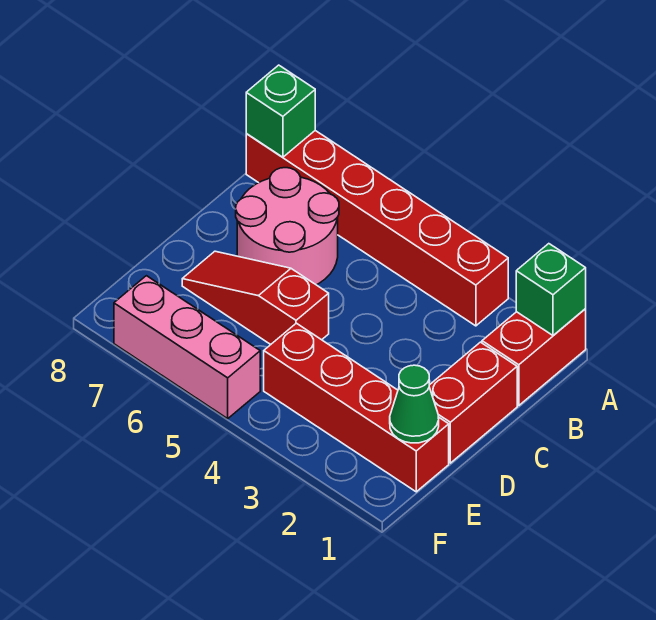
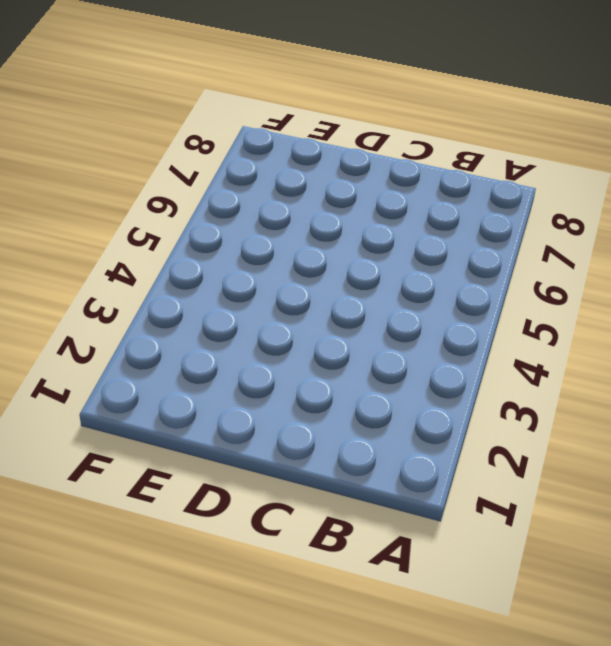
none -> red brick A1:B1 level 1
none -> red brick A3:A8 level 1

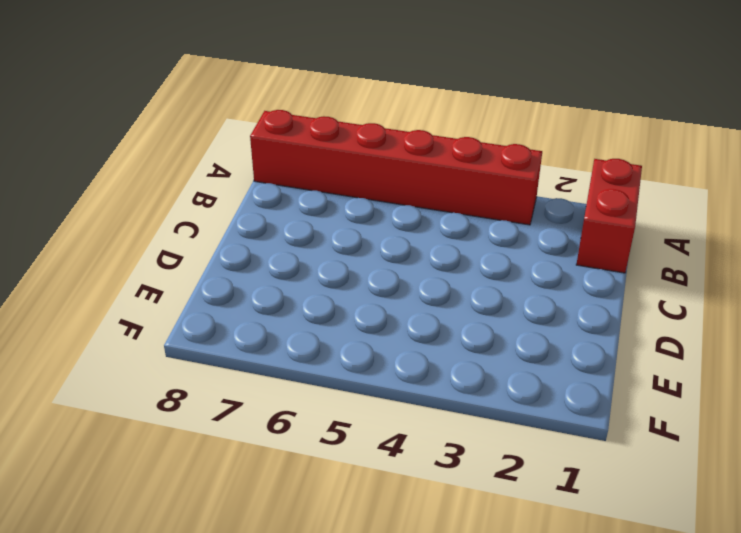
none -> pink round brick B6:C7 level 1
none -> red brick C1:D1 level 1

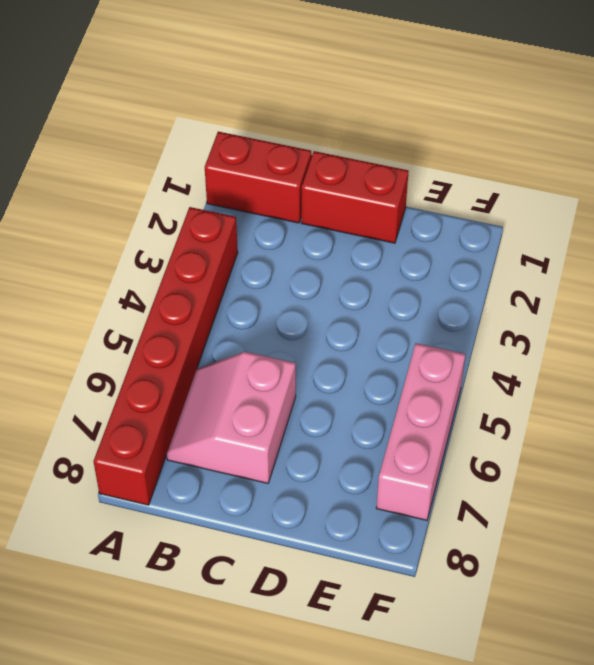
pink slope B6:C7 level 1 top C -> pink round brick B6:C7 level 1
none -> red slope D5:D7 level 1 top 5
none -> red brick E1:E4 level 1

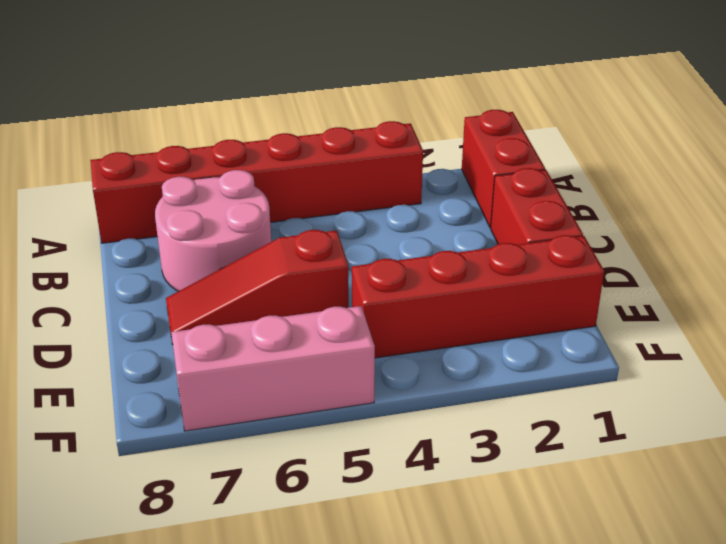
none -> green brick A1 level 2
none -> green brick A8 level 2

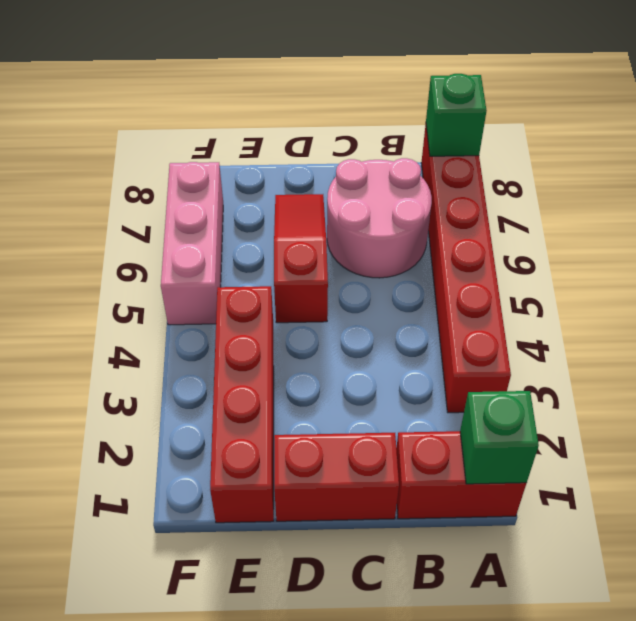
none -> green cone E1 level 2

